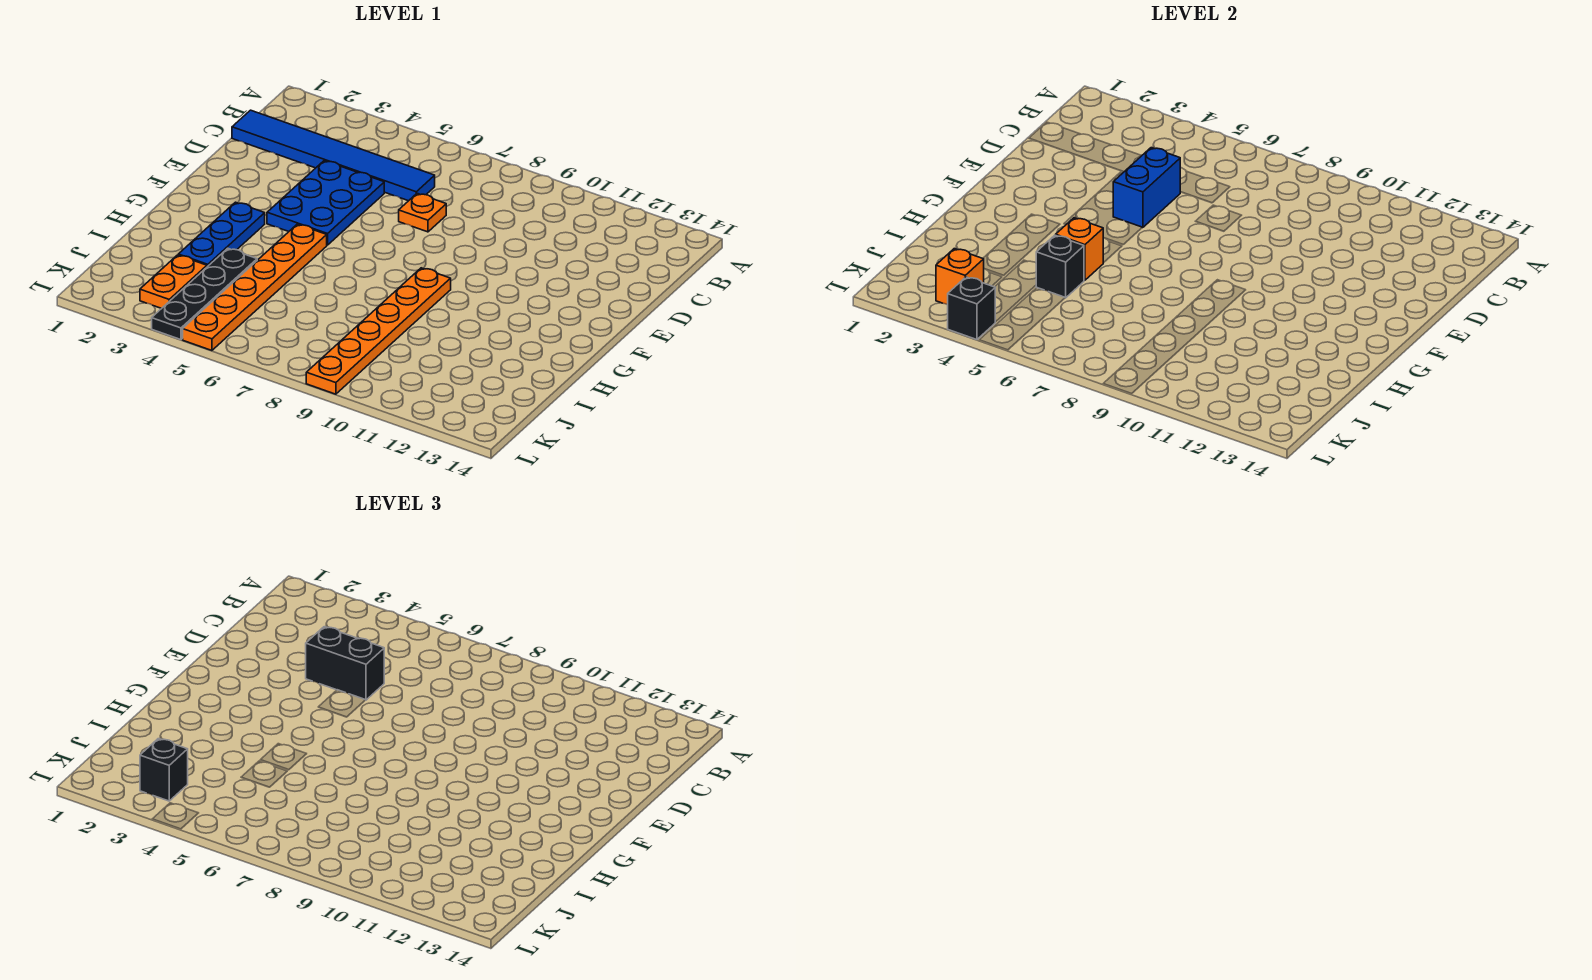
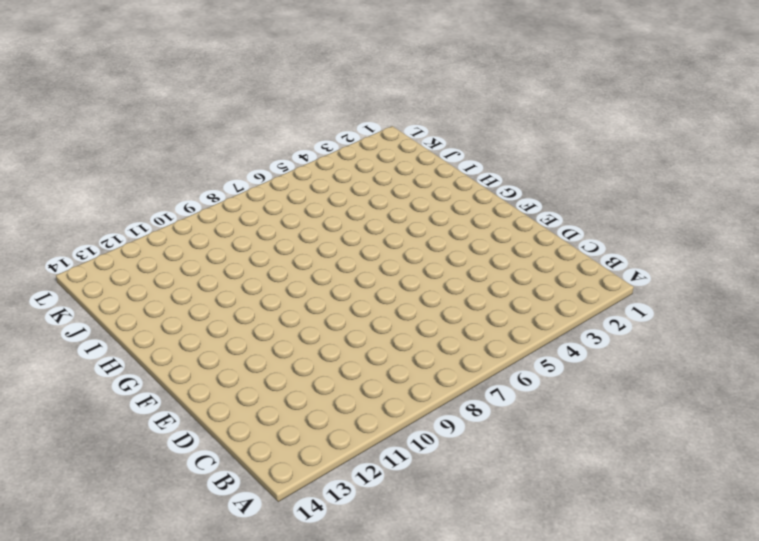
none -> blue tile C1:C6 level 1
none -> blue plate D4:F5 level 1
none -> orange plate D7 level 1

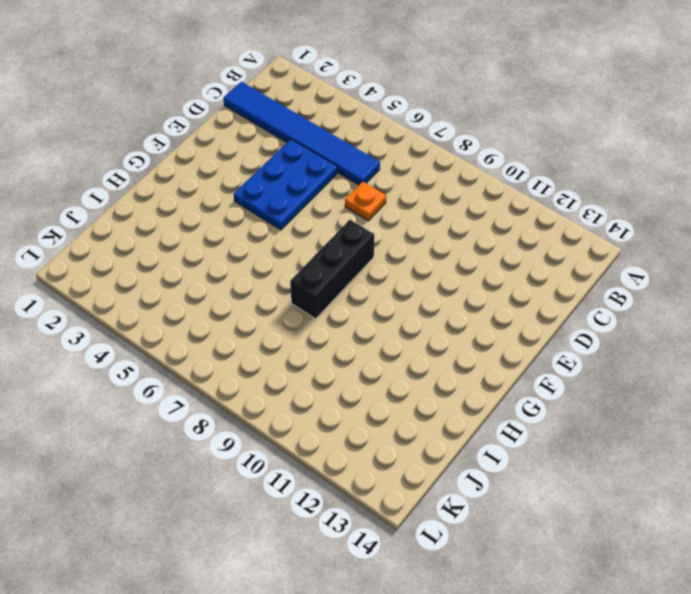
black brick F8:H8 level 1 -> none
none -> blue plate G3:I3 level 1
none -> orange plate G5:L5 level 1
none -> orange plate G9:L9 level 1

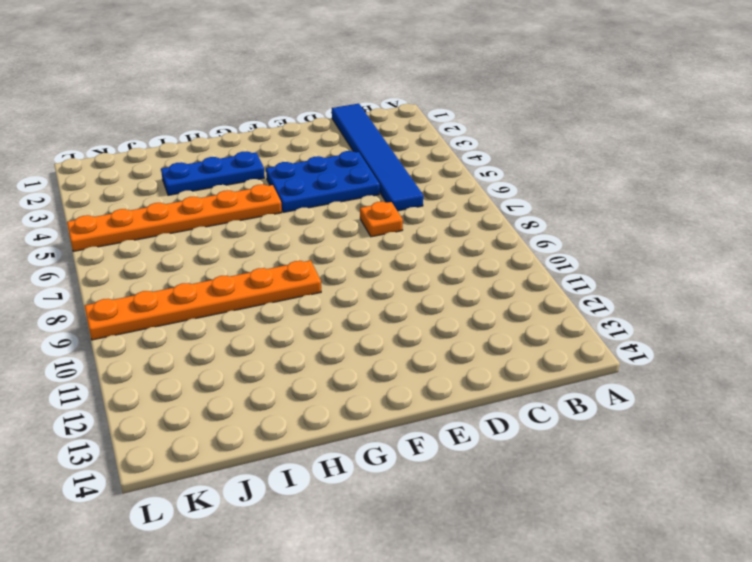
none -> black plate I4:L4 level 1
none -> orange plate J3:K3 level 1
none -> blue brick D5:E5 level 2

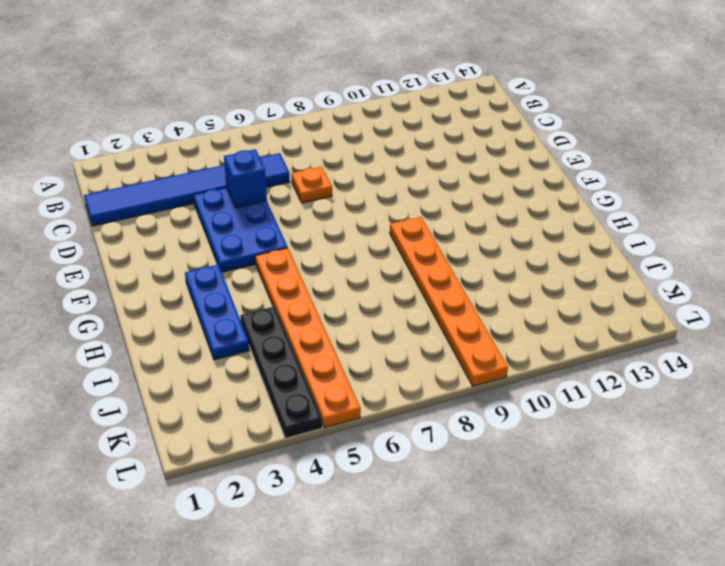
blue brick D5 level 2 -> blue brick D5:E5 level 2
none -> orange plate J3:K3 level 1
none -> orange brick H5 level 2
none -> black brick I5 level 2

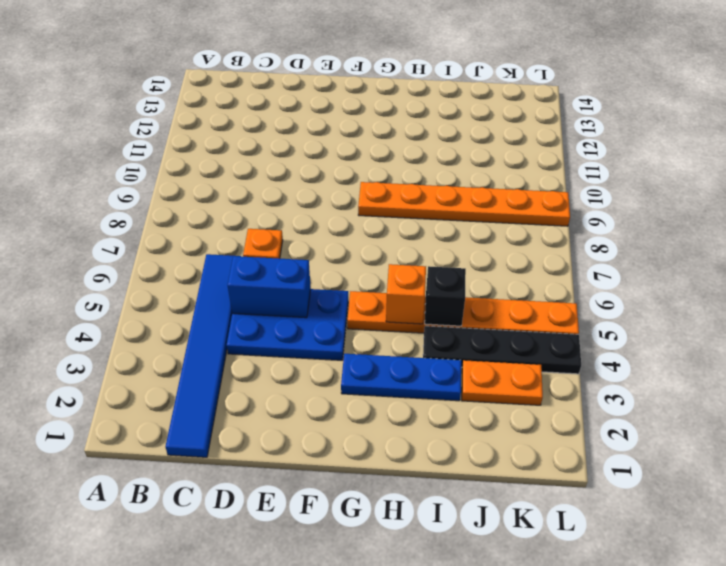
none -> orange brick K3 level 2
none -> black brick L4 level 2
none -> black brick D4:D5 level 3

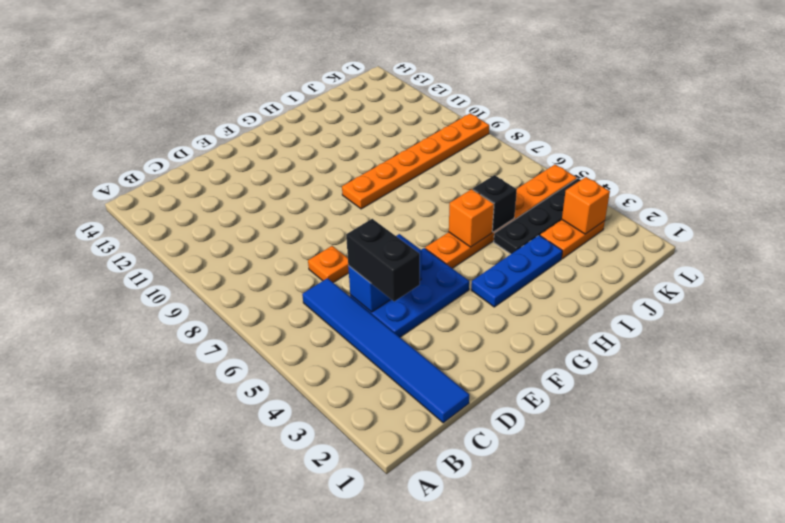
none -> black brick L4 level 2
none -> black brick K3 level 3

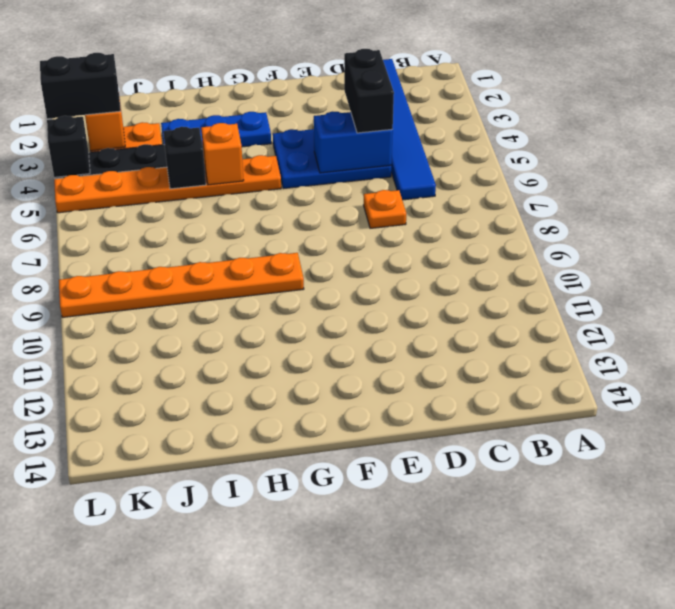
black brick K3:L3 level 3 -> black brick K3 level 3

